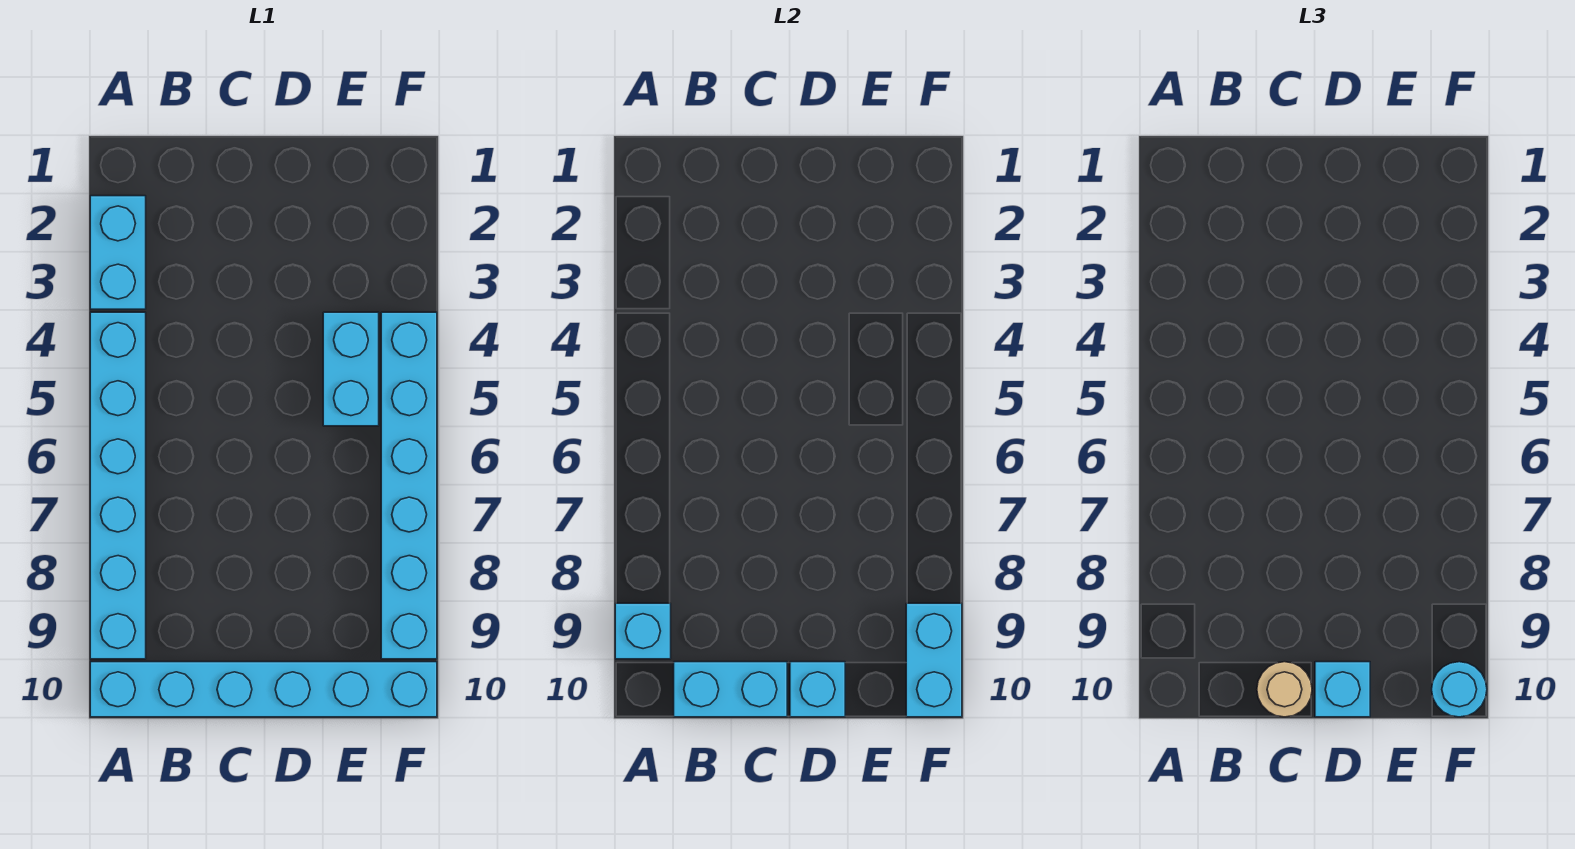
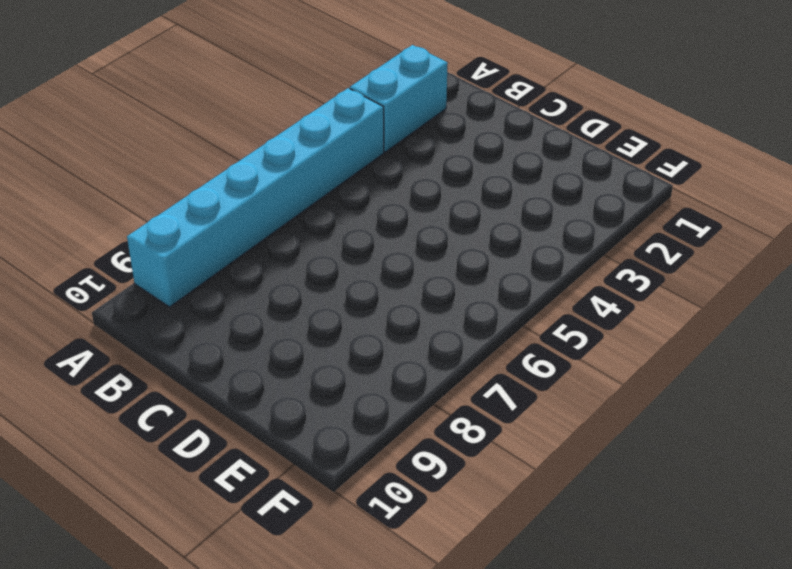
none -> cyan brick A10:F10 level 1
none -> cyan brick E4:E5 level 1
none -> cyan brick F4:F9 level 1

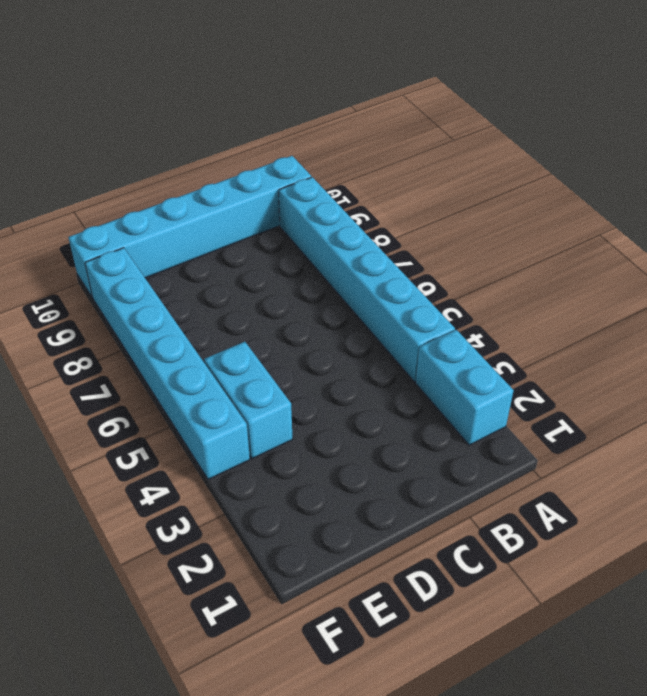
none -> cyan brick A9 level 2
none -> cyan brick B10:C10 level 2
none -> cyan brick D10 level 2

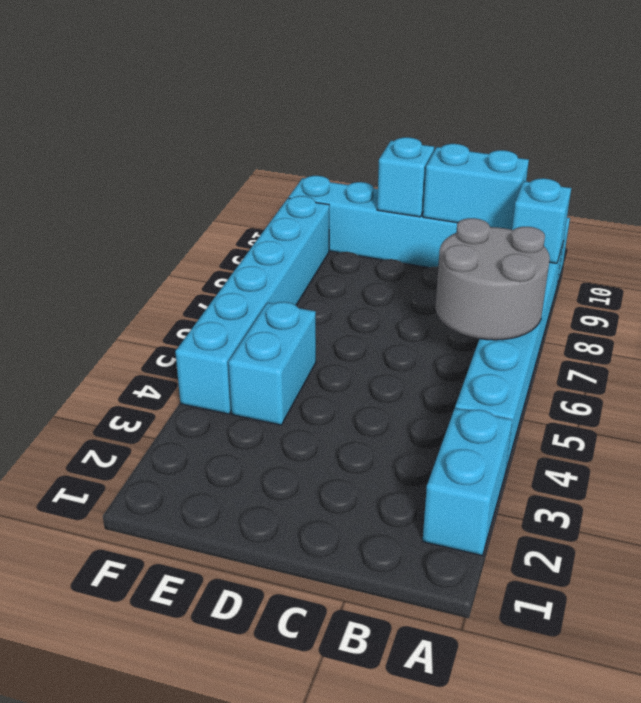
grey round brick A6:B7 level 2 -> none
none -> cyan brick F9:F10 level 2
none -> tan round brick C10 level 3
none -> cyan brick D10 level 3

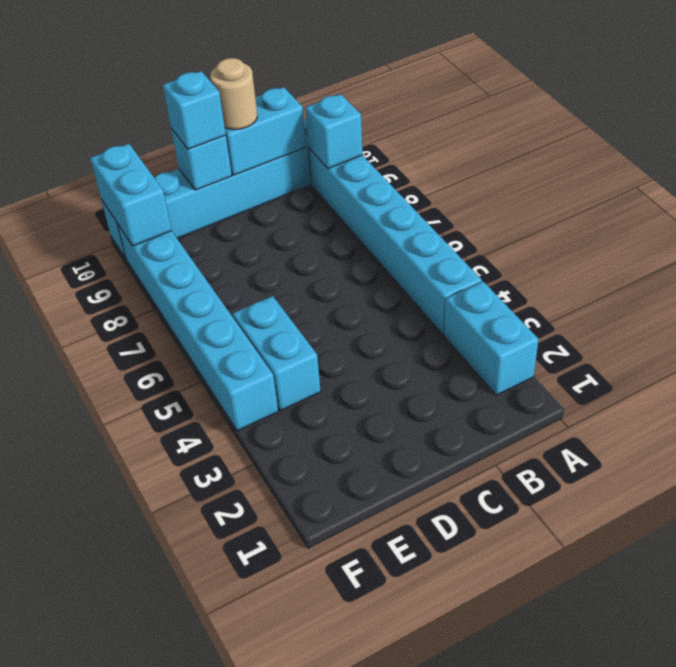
none -> cyan round brick F10 level 3

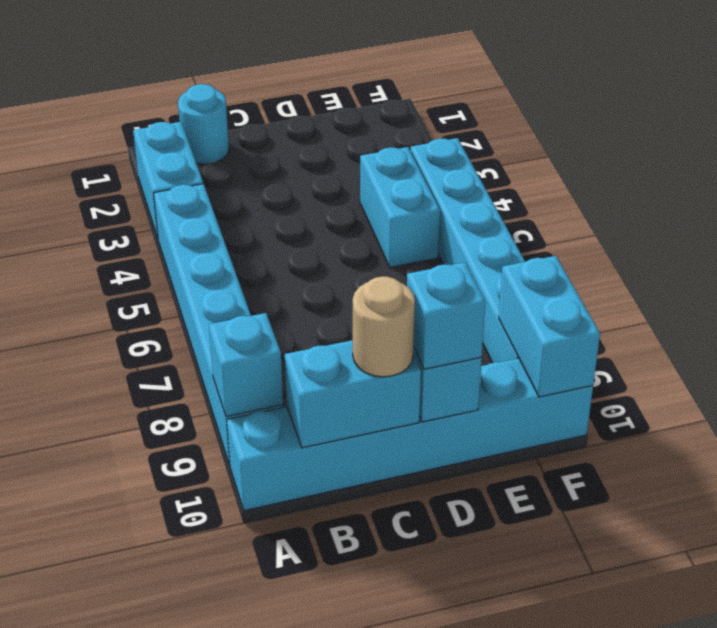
cyan round brick B1 level 1 -> cyan round brick F10 level 3

